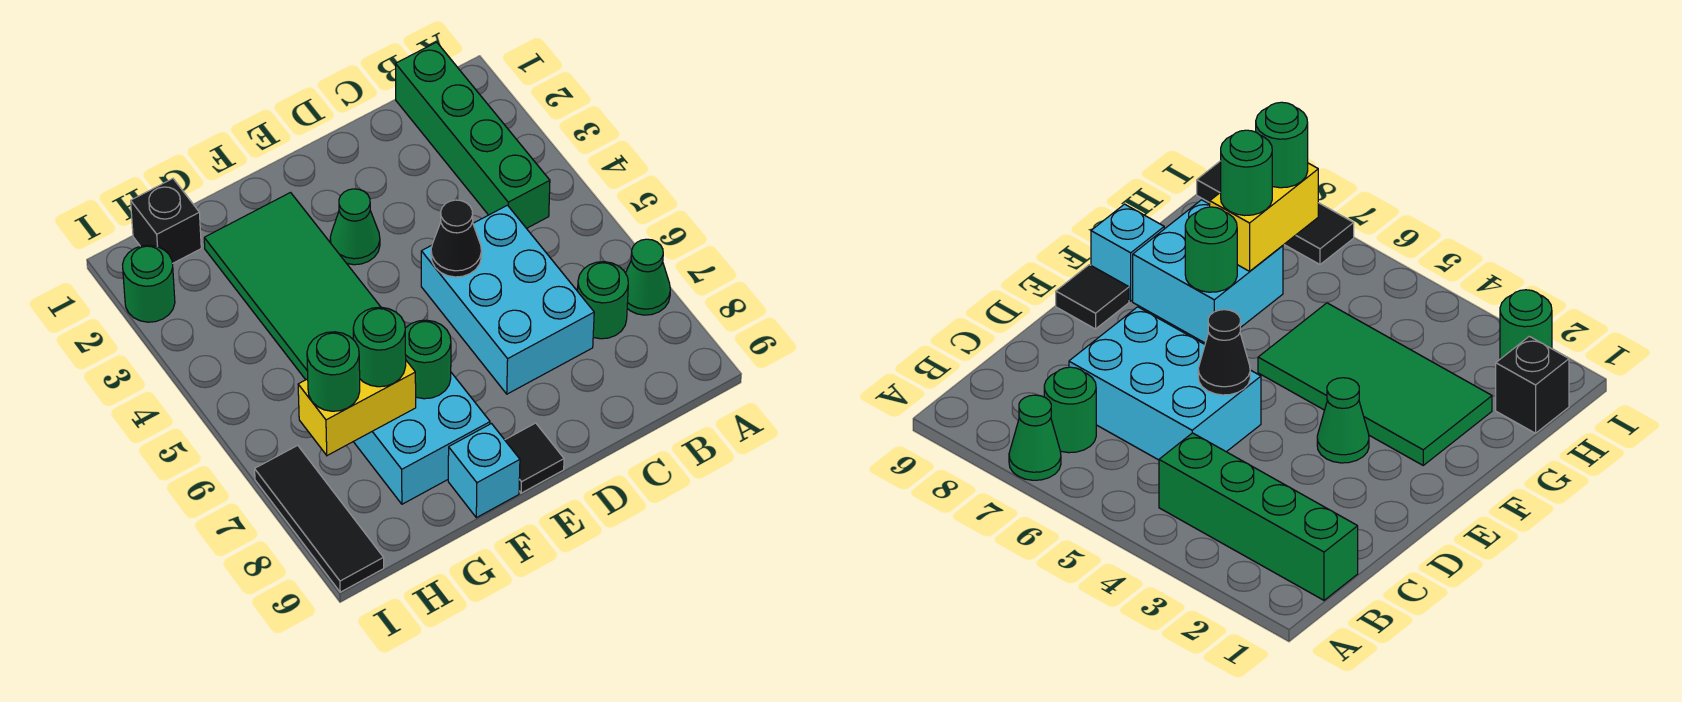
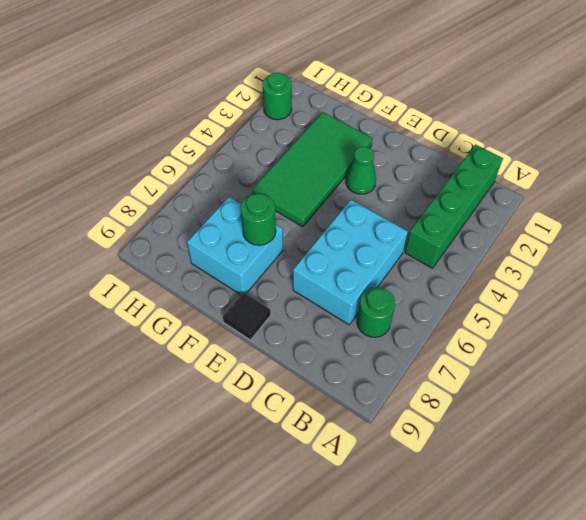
none -> green cone A7 level 1
none -> cyan brick F9 level 1
none -> black brick H1 level 1

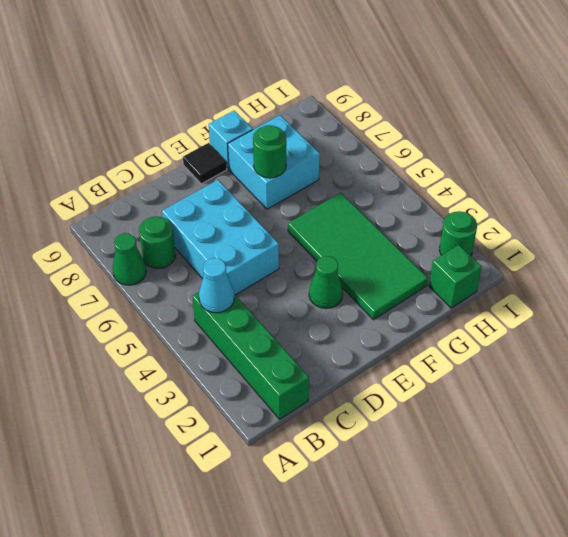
cyan cone B4 level 2 -> none
green brick H1 level 1 -> black brick H1 level 1
none -> black tile I7:I9 level 1
none -> black cone D5 level 2
none -> yellow brick G7:H7 level 2

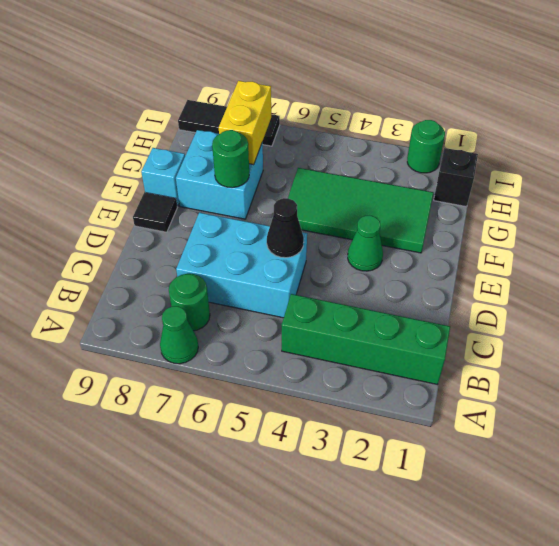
none -> green round brick G7 level 3
none -> green round brick H7 level 3

